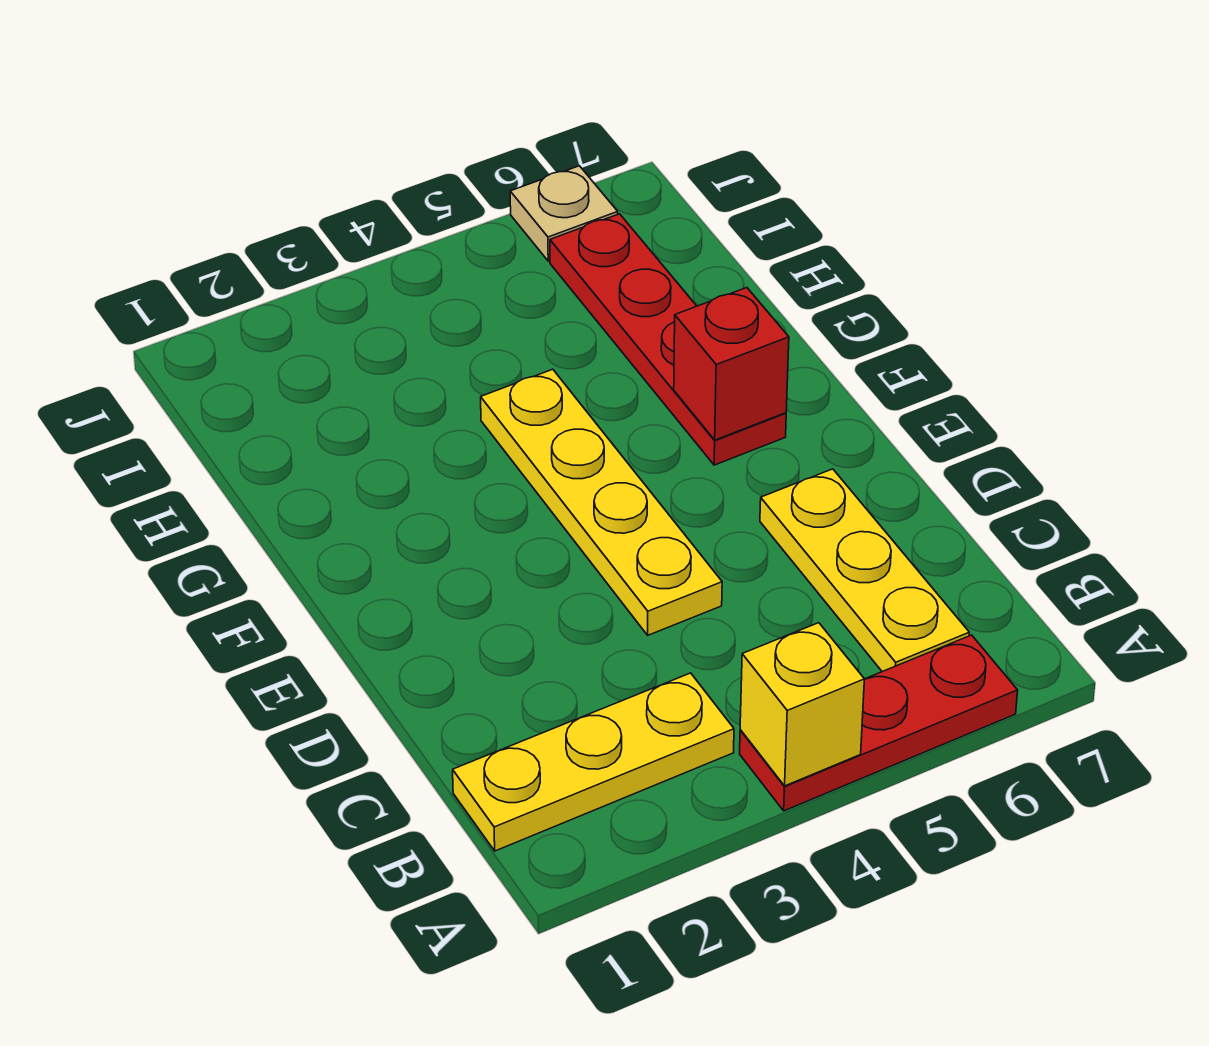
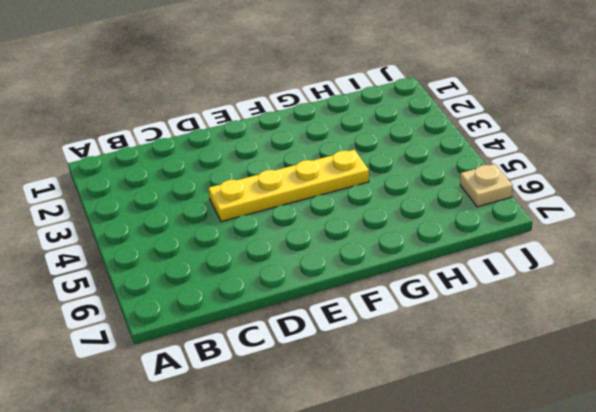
none -> red plate A4:A6 level 1
none -> yellow plate B1:B3 level 1

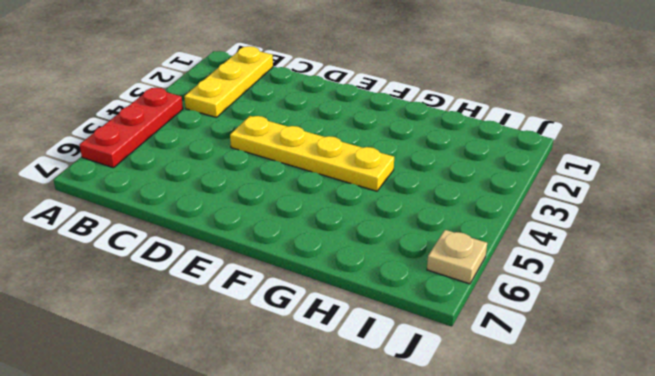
none -> yellow plate B6:D6 level 1
none -> red plate F6:I6 level 1

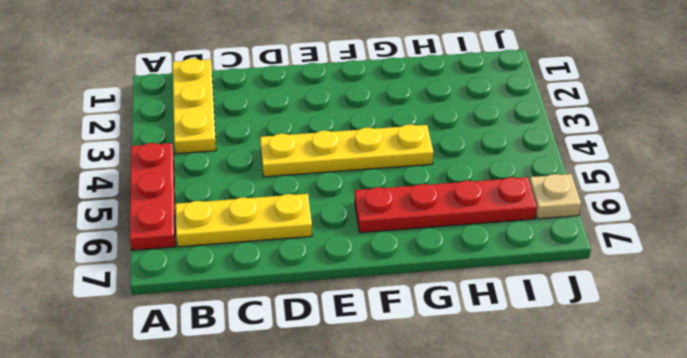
none -> yellow brick A4 level 2
none -> red brick F6 level 2

